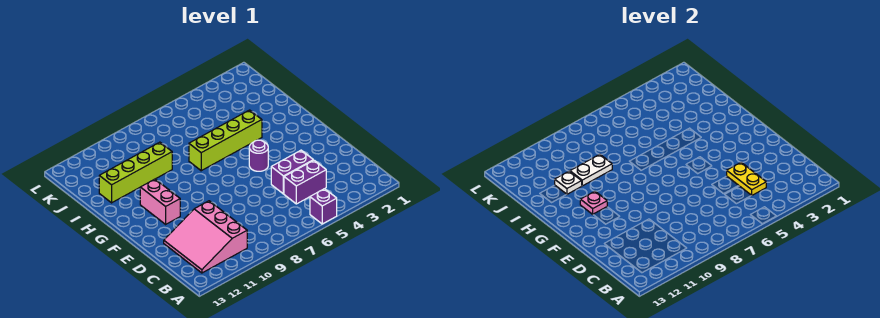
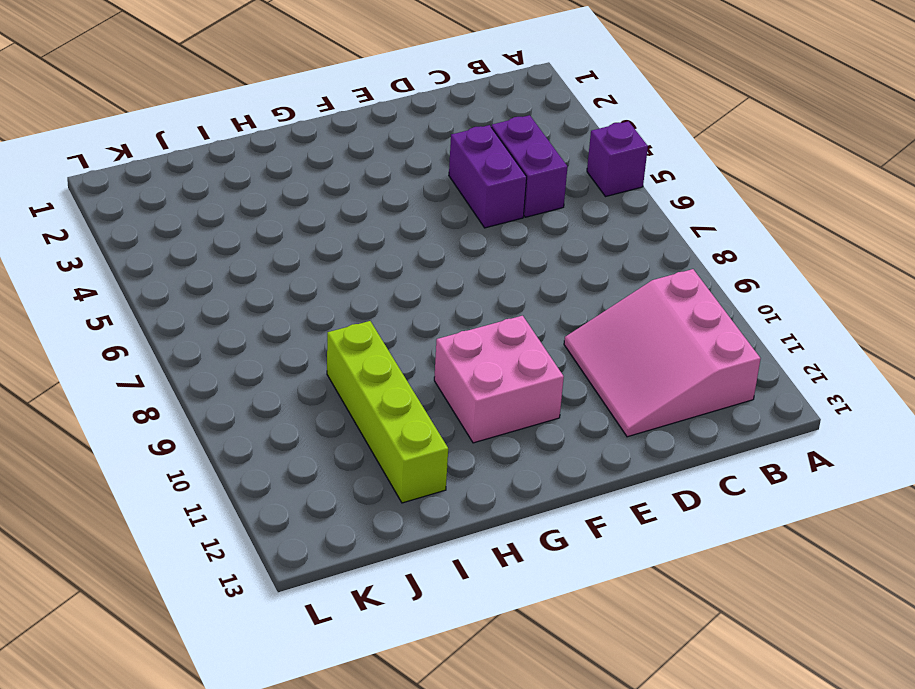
pink slope B10:D12 level 1 top B -> pink slope B10:D12 level 1 top 10
pink brick F10:G11 level 1 -> pink brick F11:G11 level 1
none -> purple round brick F5 level 1
none -> lime brick H4:H7 level 1
none -> yellow plate C4:D4 level 2

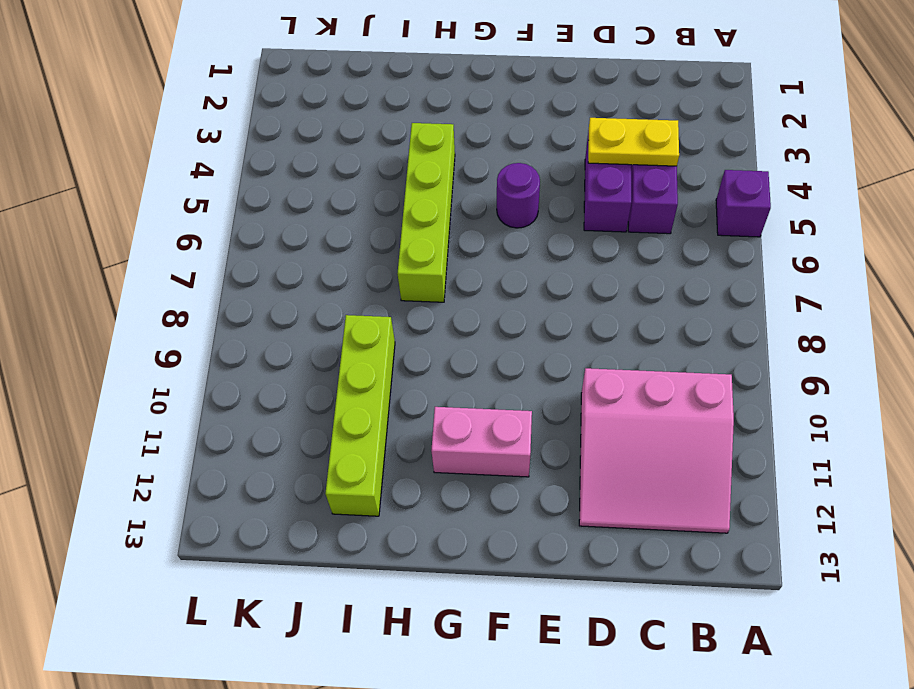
none -> pink plate G11 level 2
none -> white plate I9:I10 level 2
none -> white plate I11 level 2

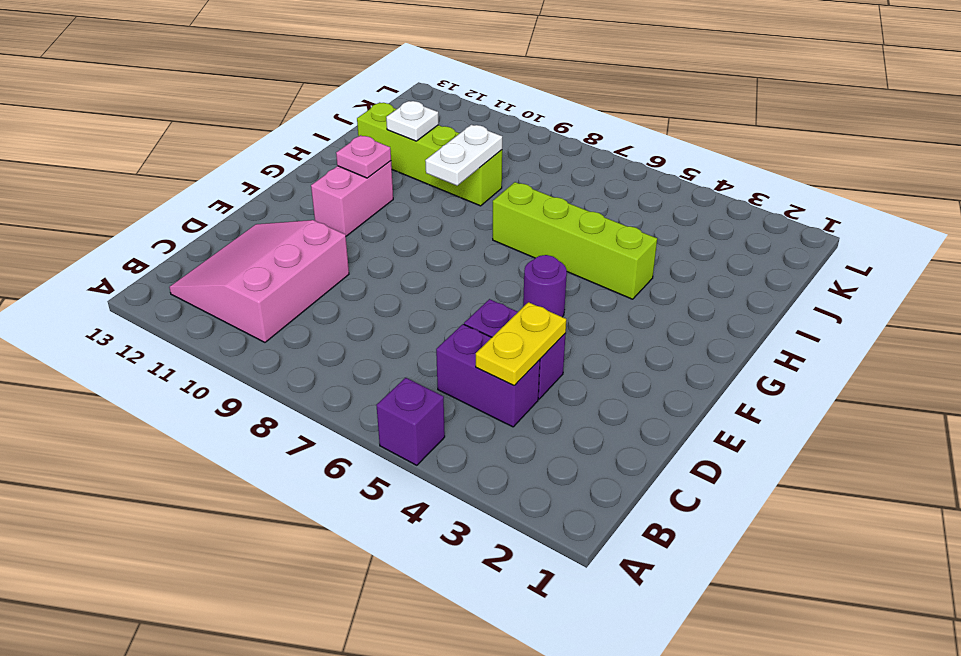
white plate H9:I9 level 2 -> white plate I9:I10 level 2

